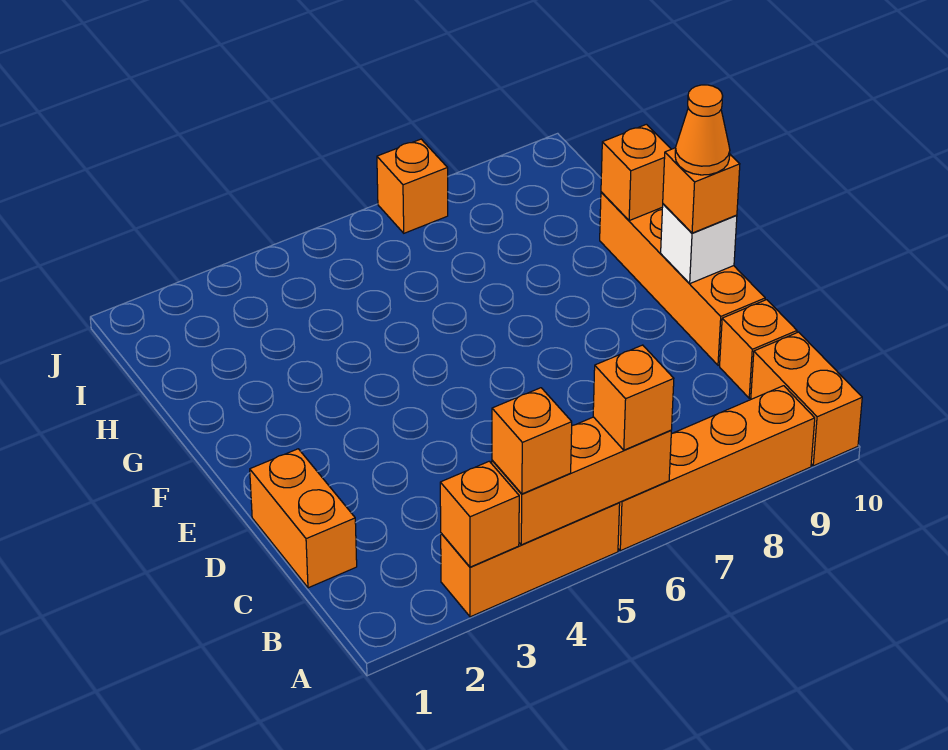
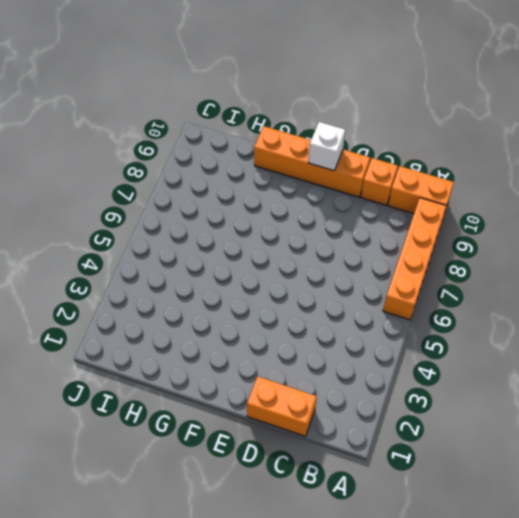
none -> orange brick A3:A5 level 1
none -> orange brick J7 level 1
none -> orange brick A3 level 2

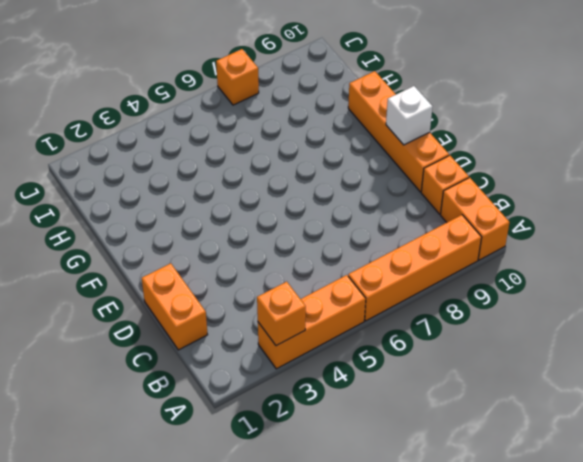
none -> orange brick A4:A6 level 2
none -> orange brick G10 level 2
none -> orange brick A4 level 3

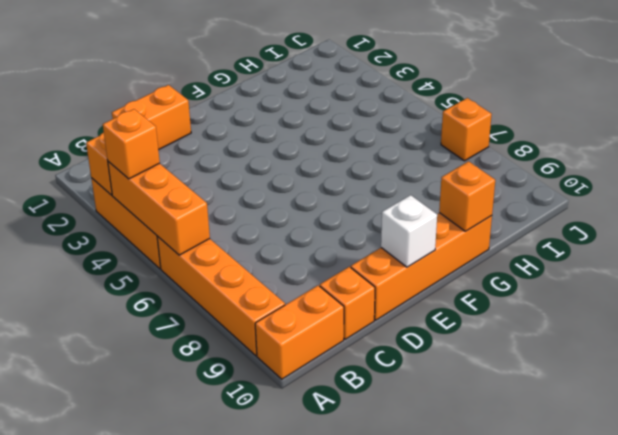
none -> orange brick A6 level 3
none -> orange brick E10 level 3
none -> orange cone E10 level 4

